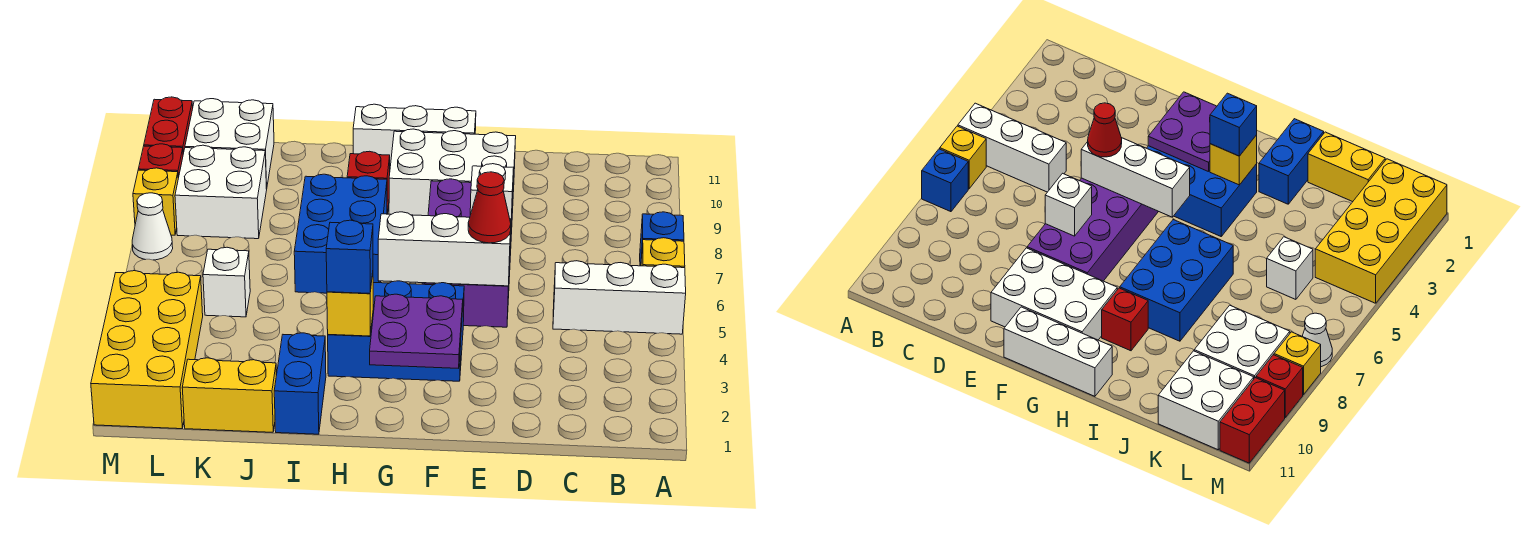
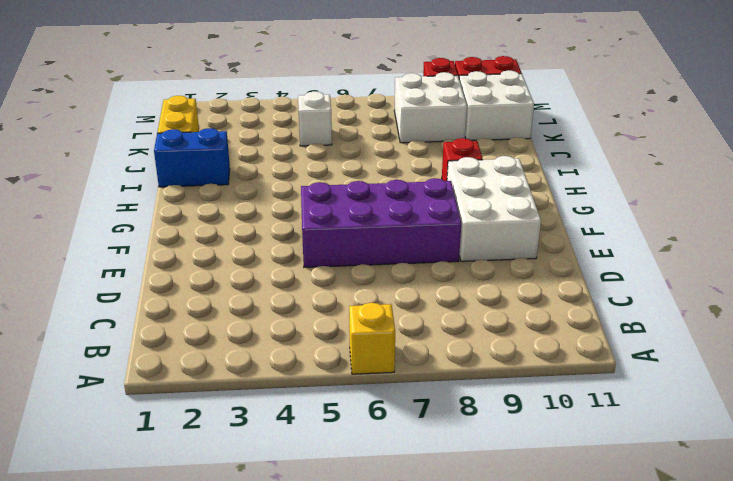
none -> white brick A5:C5 level 1
none -> blue brick A7 level 1
none -> blue brick F3:H4 level 1

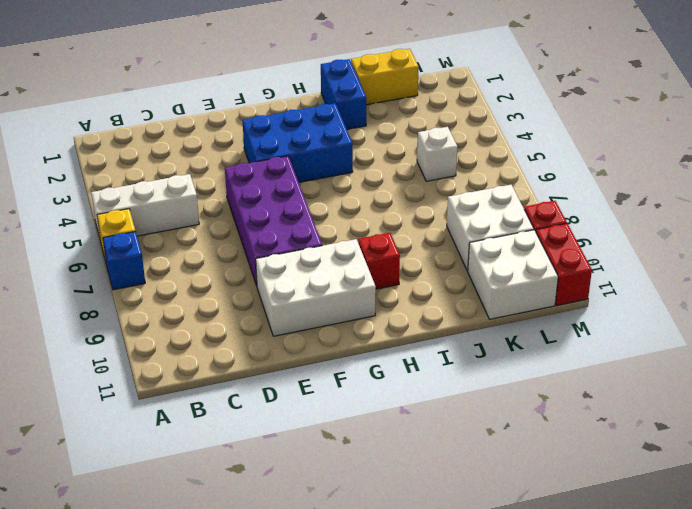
none -> white brick F11:H11 level 1
none -> blue brick H6:I8 level 1
none -> yellow brick L1:M4 level 1

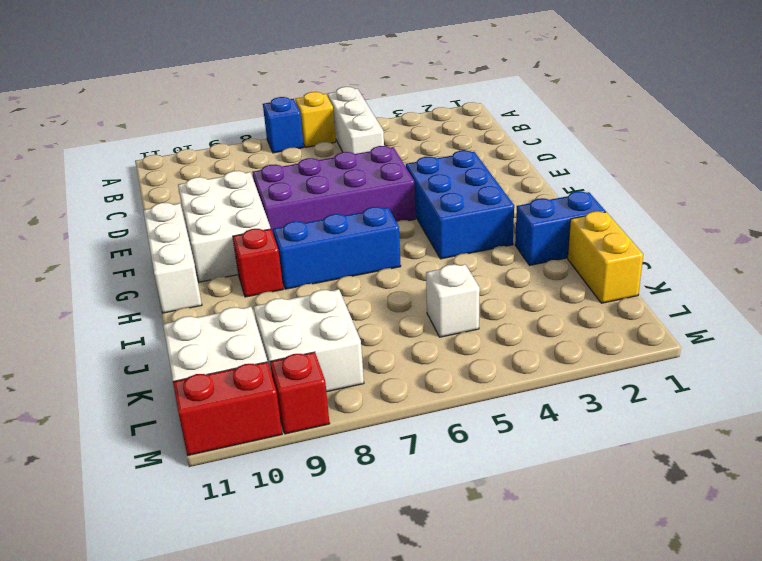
blue brick H6:H8 level 1 -> blue brick H6:I8 level 1
none -> yellow brick L1:M4 level 1
none -> white cone M7 level 1
none -> yellow brick M8 level 1

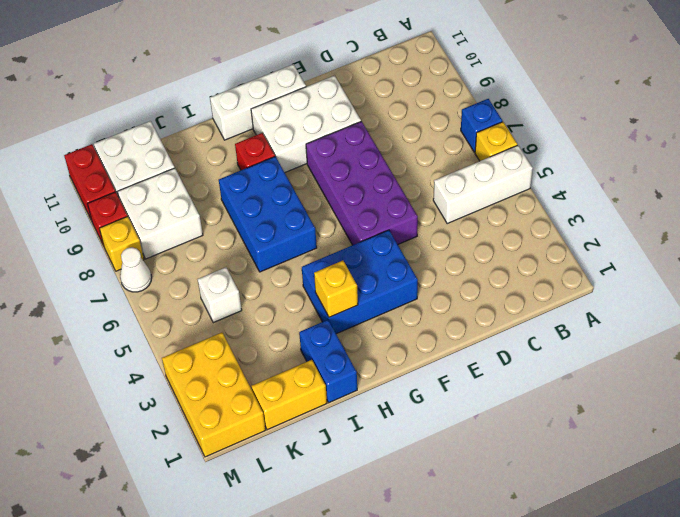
yellow brick L1:M3 level 1 -> yellow brick L1:M4 level 1
none -> white brick E5:G5 level 2
none -> white brick E7 level 2
none -> purple plate F2:G3 level 2

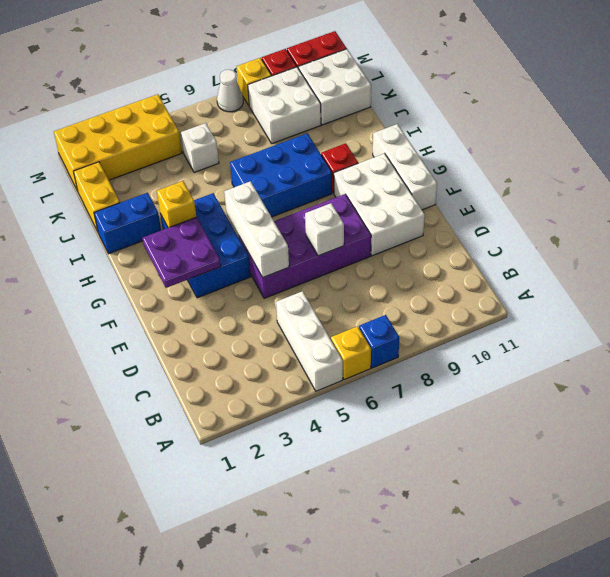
none -> red cone E5 level 3
none -> blue brick H3 level 3

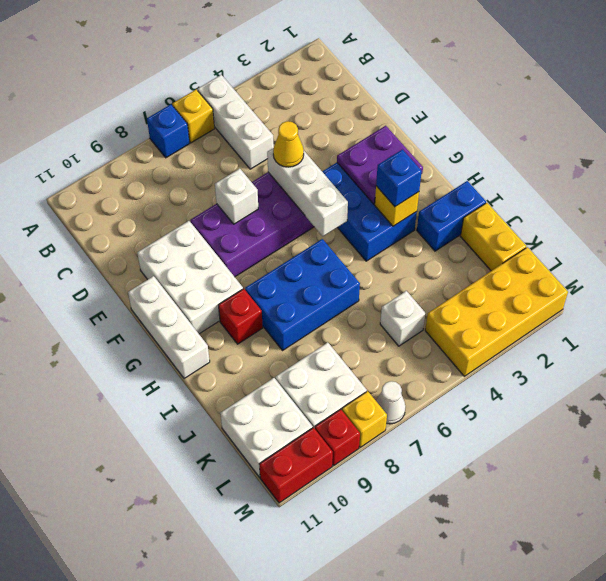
yellow cone E5 level 3 -> red cone E5 level 3

